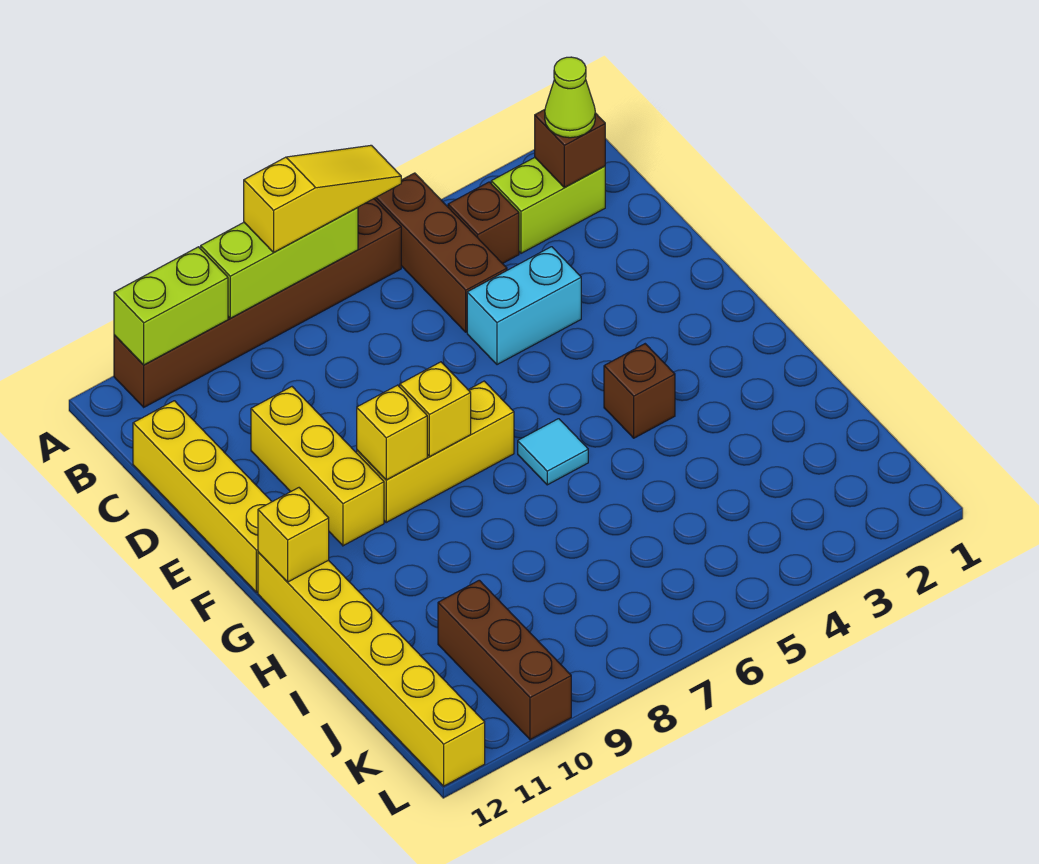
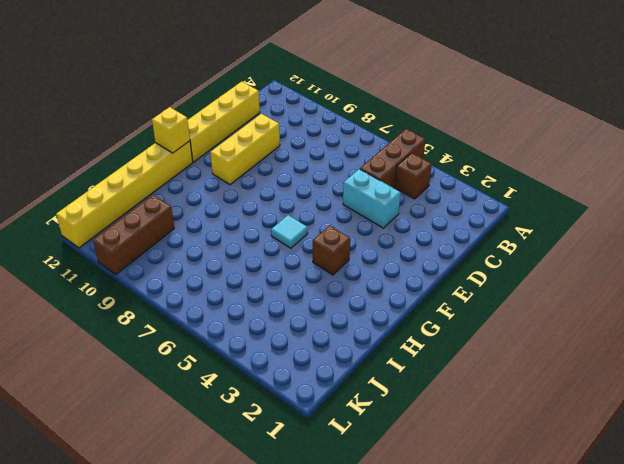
none -> brown brick A6:A11 level 1
none -> lime brick B2:B3 level 1
none -> yellow brick F7:F9 level 1

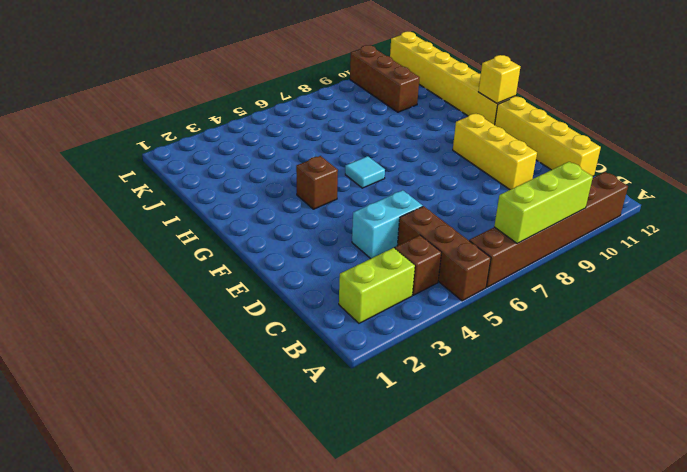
none -> yellow brick F7:F9 level 1
none -> lime brick A10:A11 level 2
none -> brown brick B2 level 2

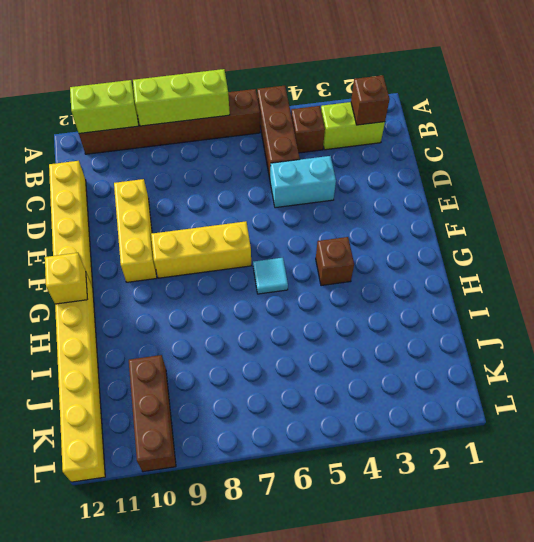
none -> yellow brick F8 level 2
none -> yellow brick F9 level 2
none -> yellow slope A6:A8 level 3 top 8

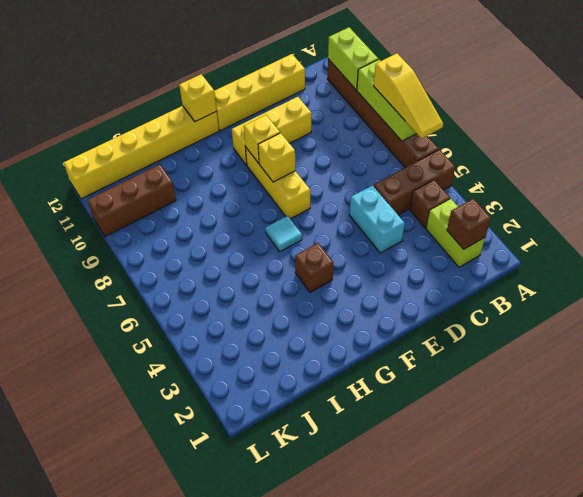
none -> lime cone B2 level 3

